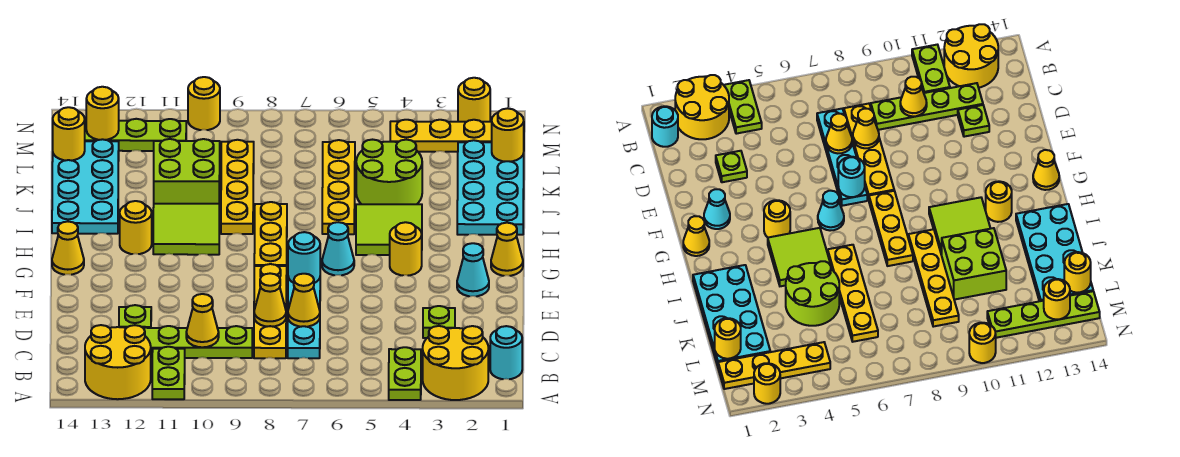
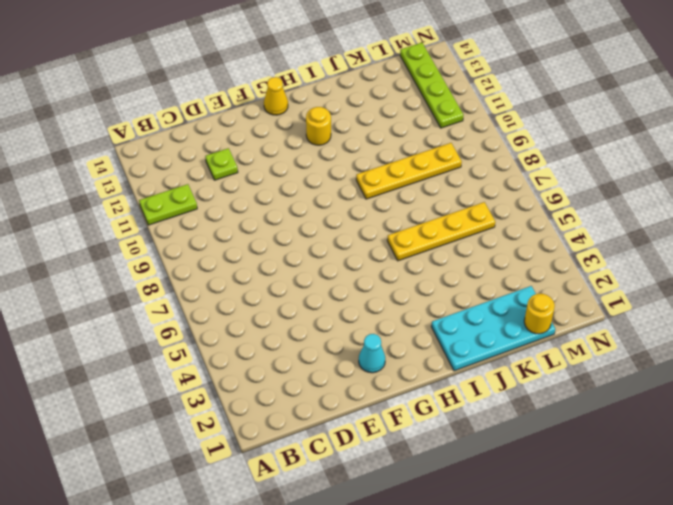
none -> yellow round brick A2:B3 level 1
none -> lime plate A4:B4 level 1
none -> yellow round brick A12:B13 level 1
none -> cyan round brick B1 level 1

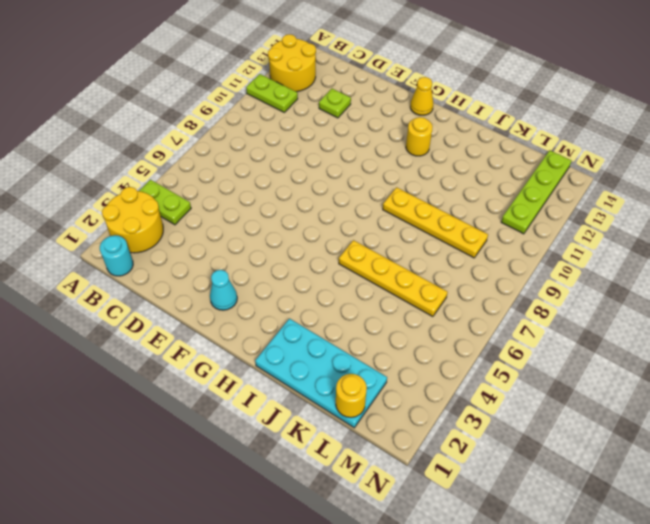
none -> cyan plate C7:F7 level 1
none -> yellow plate C8:F8 level 1
none -> lime plate C9:C12 level 1
none -> lime plate D3 level 1

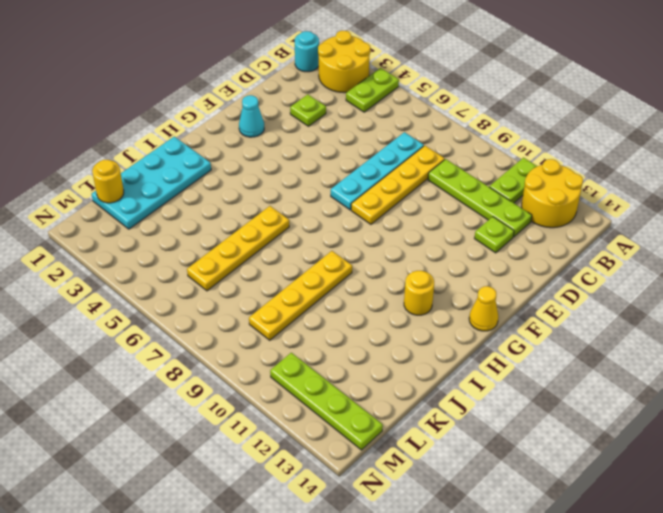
none -> yellow cone G1 level 1
none -> yellow round brick G4 level 1
none -> cyan cone G6 level 1
none -> yellow plate G8:I8 level 1

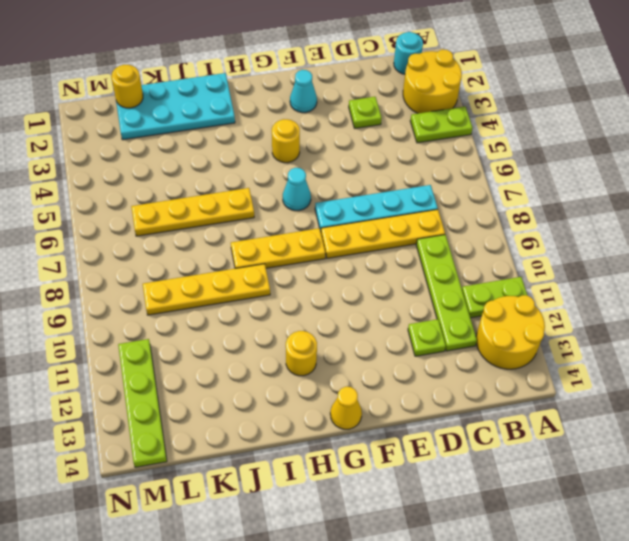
none -> yellow cone G1 level 1
none -> lime tile H4:I5 level 1
none -> lime tile H10:I11 level 1
none -> cyan plate I13:L14 level 1

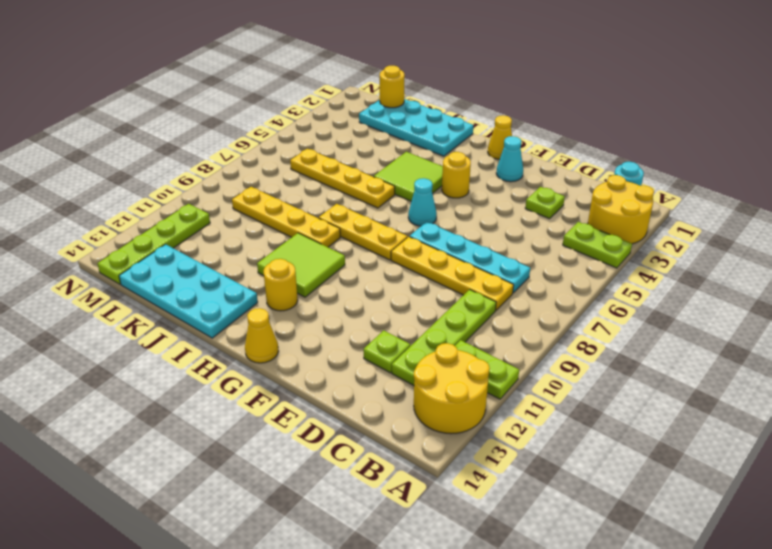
none -> lime round brick J4:K5 level 1
none -> lime brick J10:K11 level 1
none -> yellow plate M1:M4 level 1
none -> yellow round brick N2 level 1

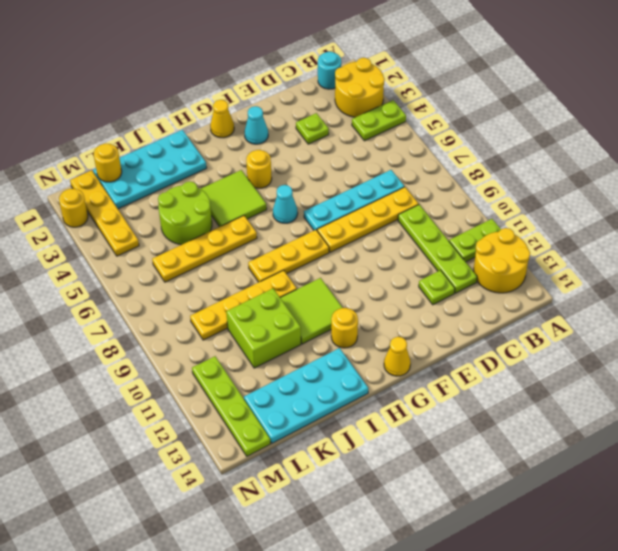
none -> yellow round brick N10 level 1
none -> yellow cone C10 level 2
none -> yellow cone D7 level 2
none -> yellow cone D8 level 2

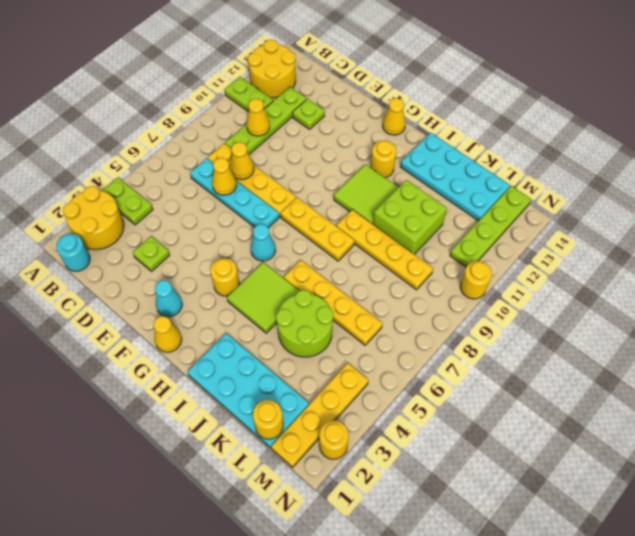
none -> cyan round brick F7 level 2
none -> yellow round brick L14 level 2
none -> yellow round brick M13 level 2

